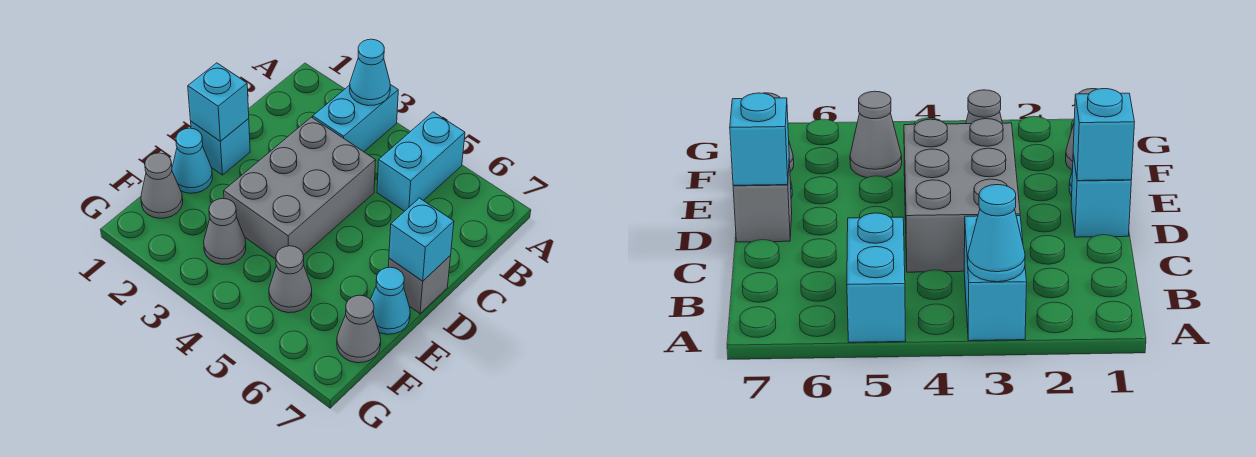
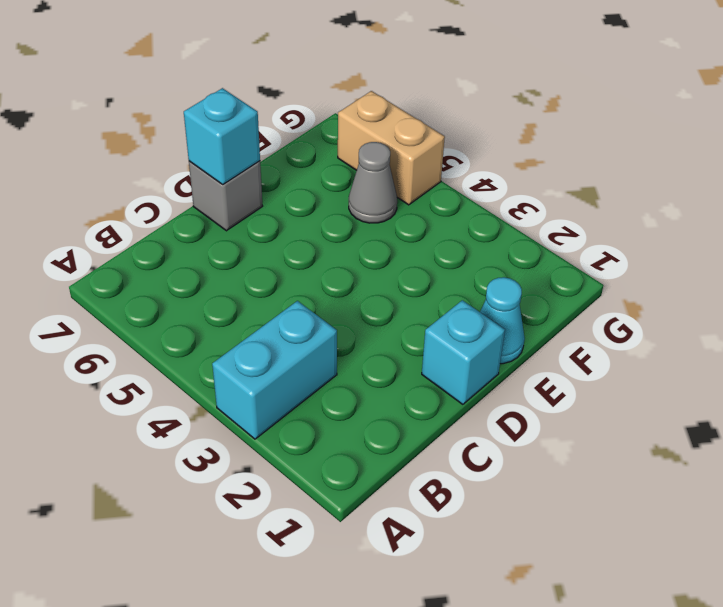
tan brick G5:G6 level 1 -> none
none -> cyan brick A5:B5 level 1
none -> grey brick C3:E4 level 1
none -> cyan cone E7 level 1

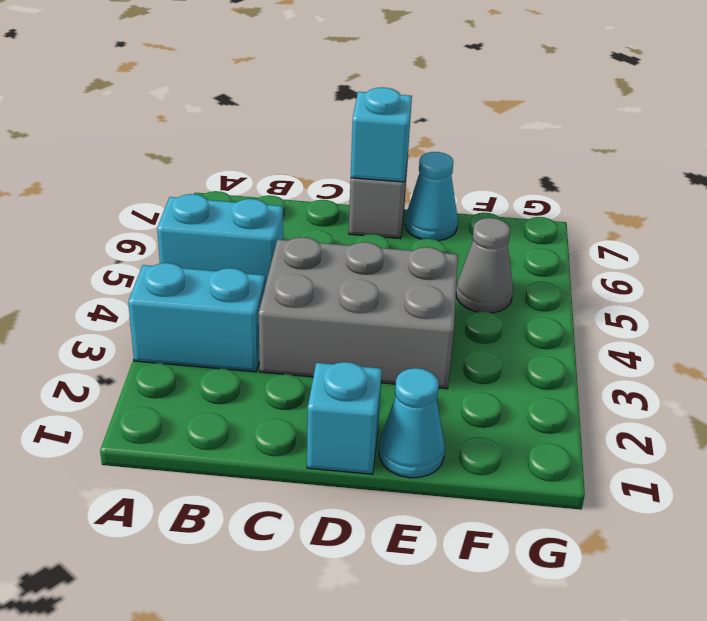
none -> grey cone F1 level 1
none -> grey cone F3 level 1
none -> grey cone F7 level 1

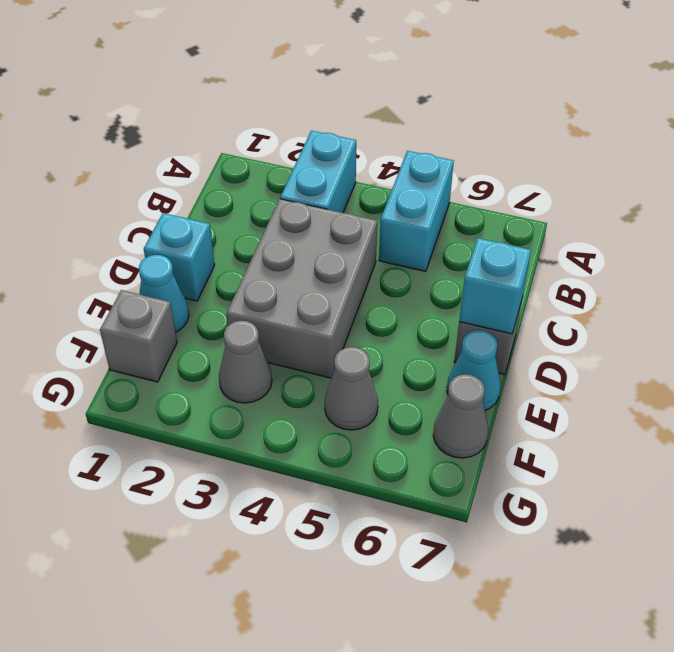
grey brick F1 level 1 -> grey cone F1 level 1
none -> cyan cone A3 level 2
none -> cyan brick D1 level 2

